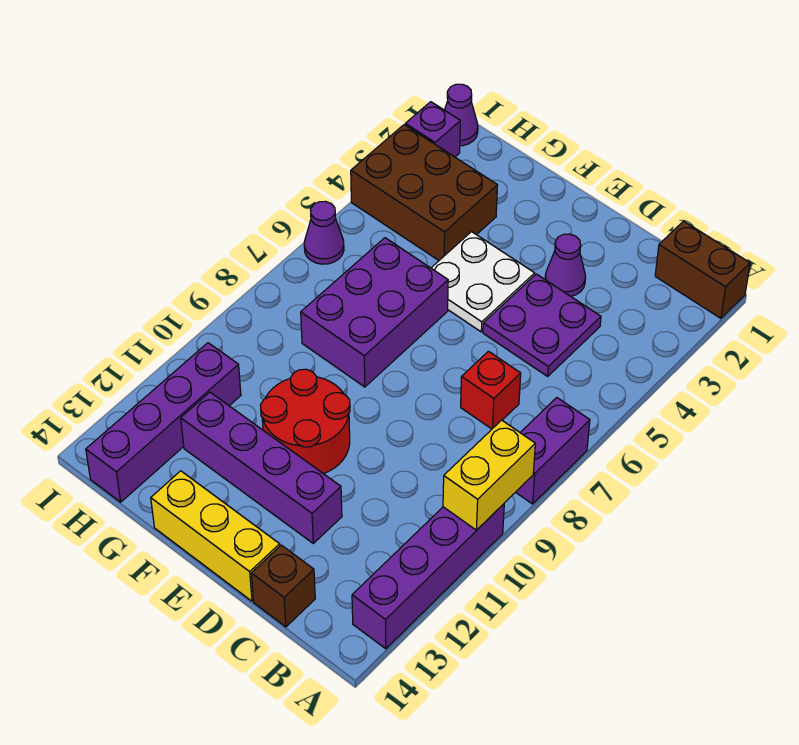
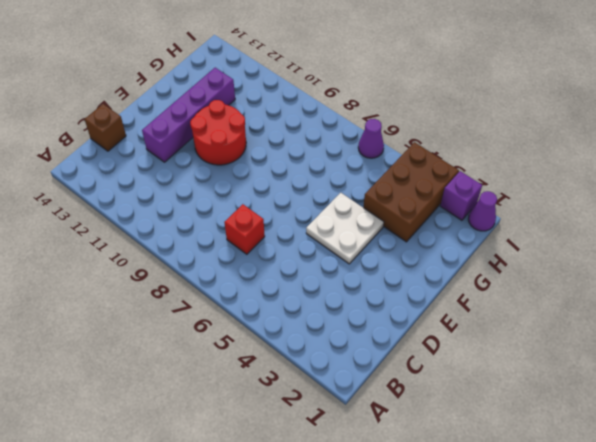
none -> brown brick A1:B1 level 1
none -> purple brick A7:A8 level 1
none -> purple brick A10:A13 level 1

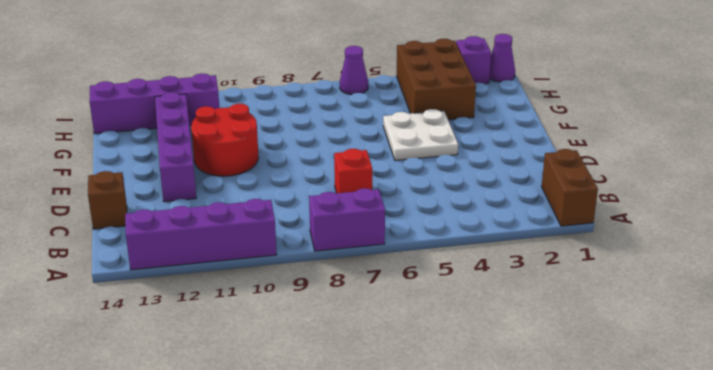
none -> purple plate C4:D5 level 1
none -> purple cone D3 level 1
none -> yellow brick D14:F14 level 1

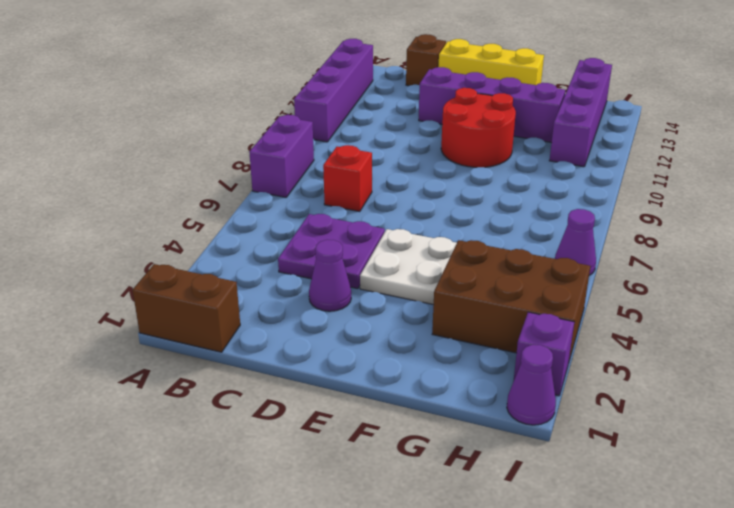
none -> purple brick F6:G8 level 1
none -> yellow brick A9:A10 level 2

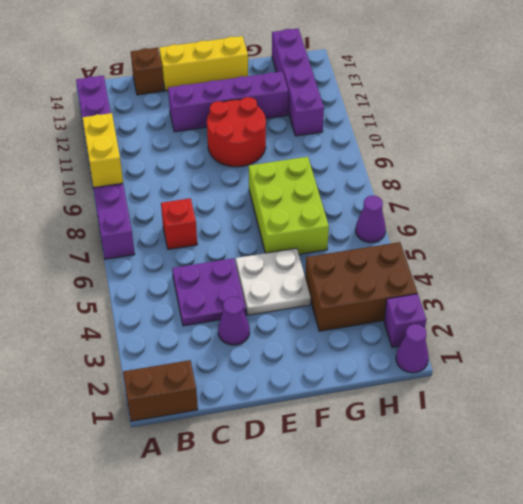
lime brick F6:G8 level 1 -> purple brick F6:G8 level 1

